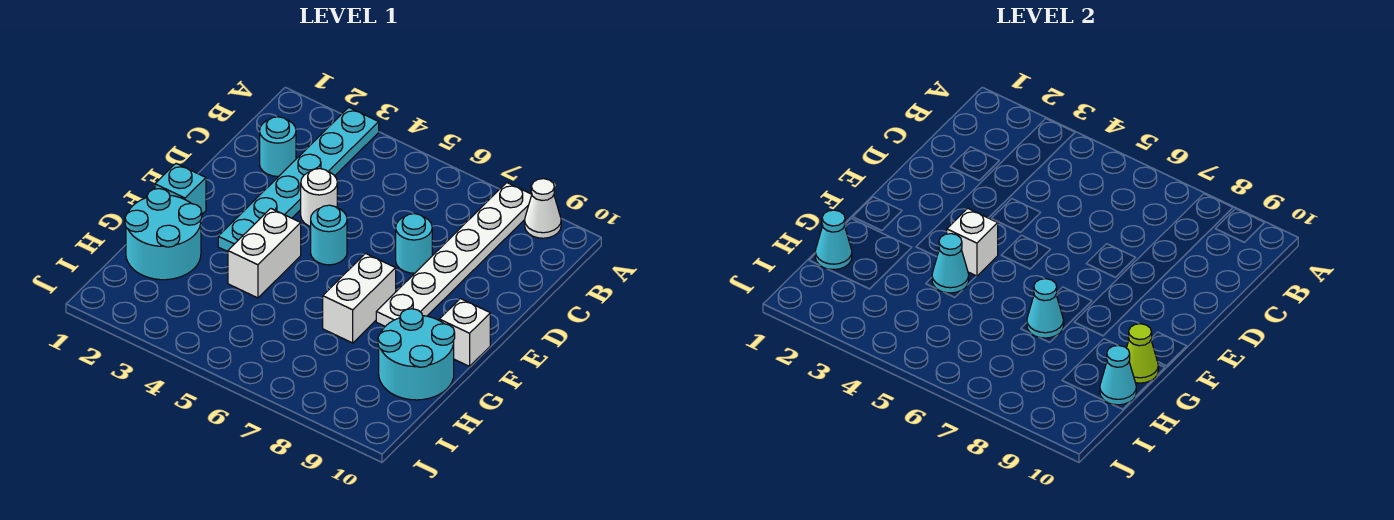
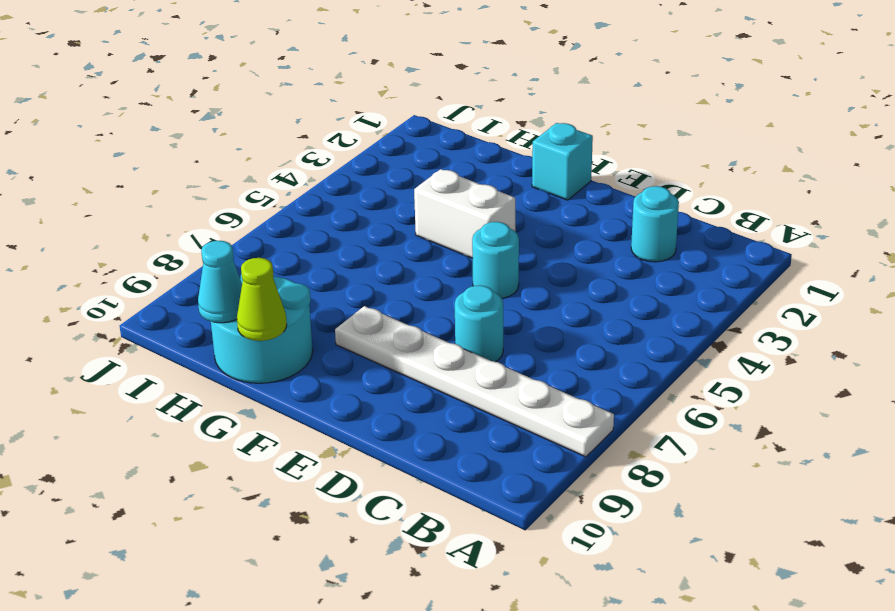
none -> cyan plate A3:F3 level 1
none -> white cone A9 level 1
none -> white round brick D4 level 1

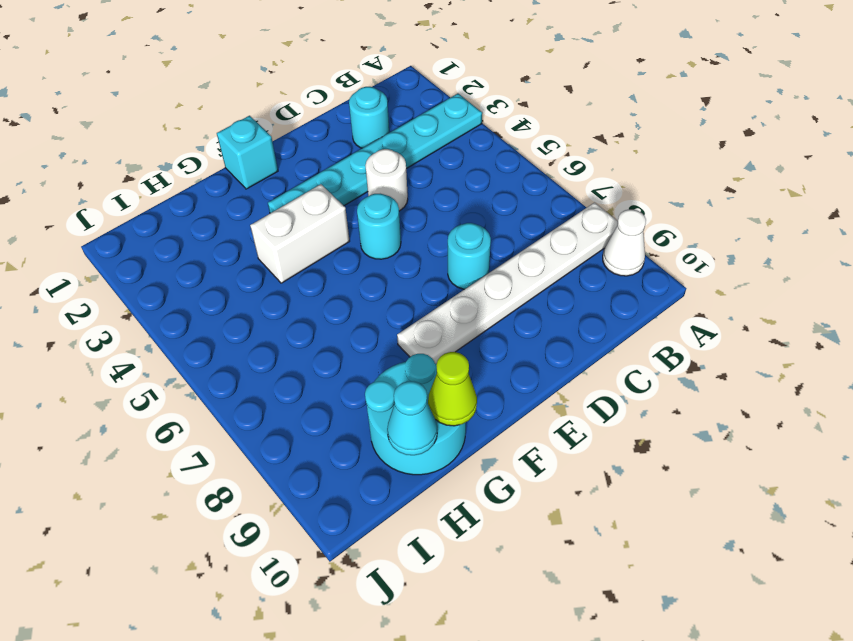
none -> white brick F7:G7 level 1
none -> white brick F10 level 1
none -> cyan round brick G1:H2 level 1

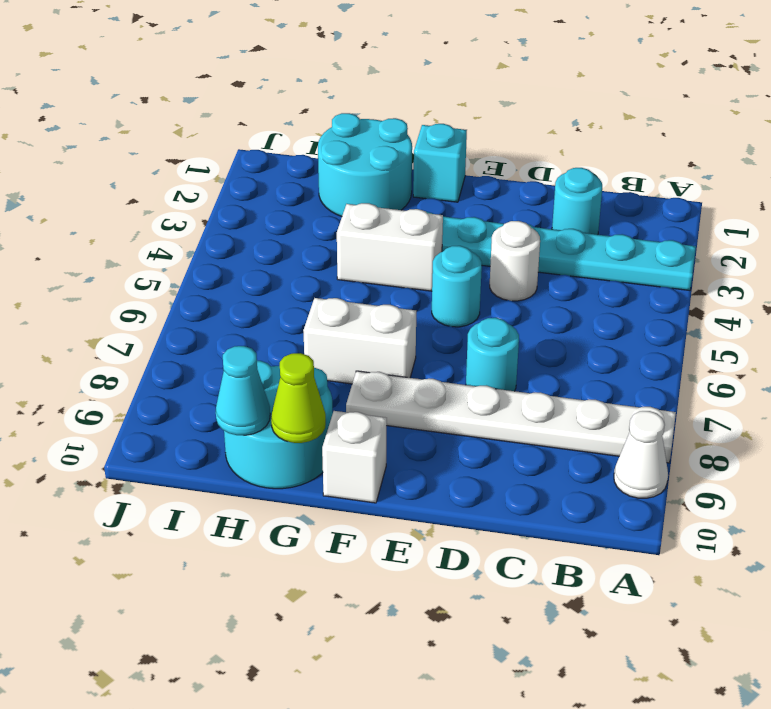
none -> white brick F4 level 2
none -> cyan cone G4 level 2
none -> cyan cone G7 level 2

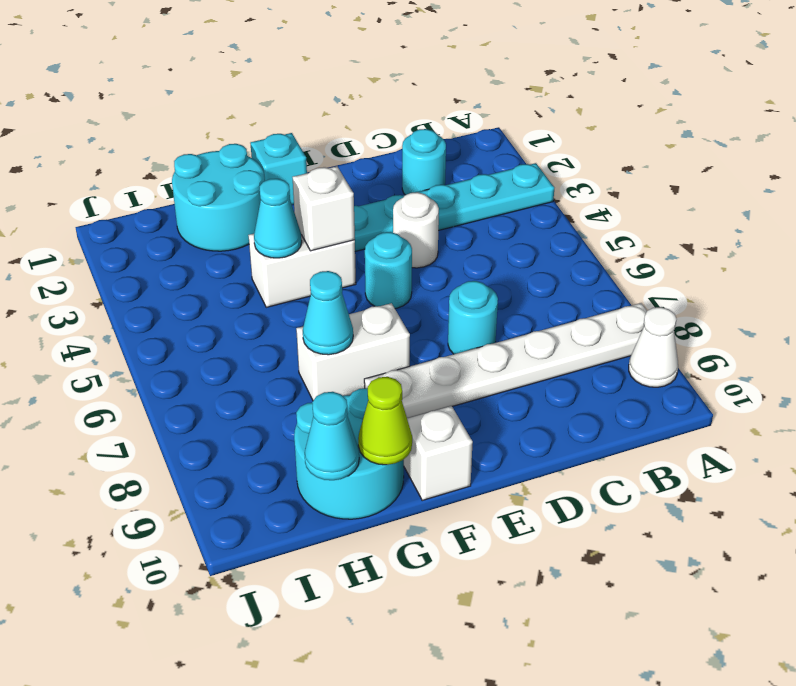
none -> cyan cone H1 level 2

